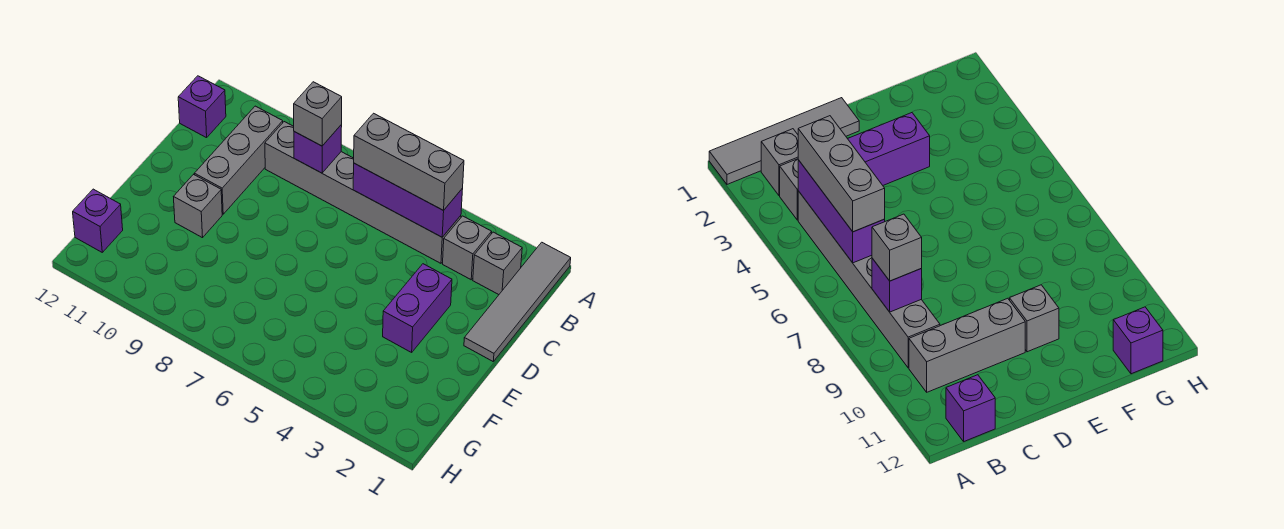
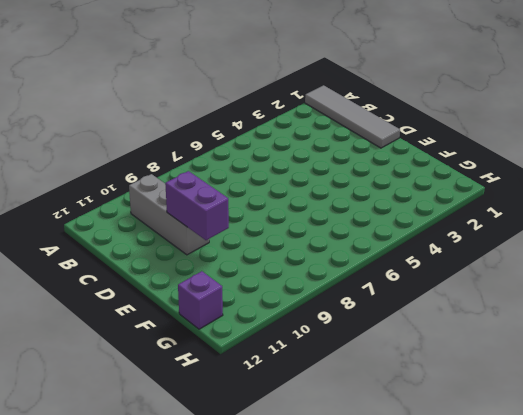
purple brick D10:E10 level 2 -> purple brick D3:E3 level 1
none -> grey brick B2 level 1
none -> grey brick B3 level 1
none -> grey brick B4:B9 level 1

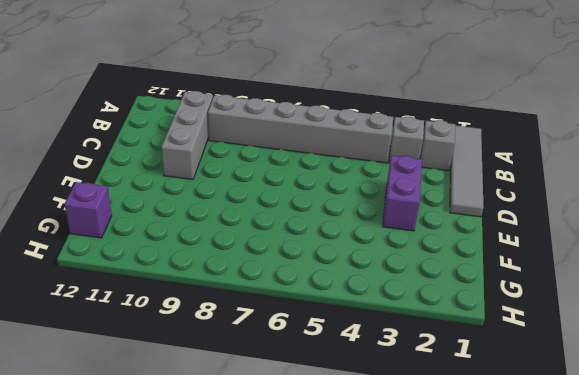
none -> purple brick B12 level 1
none -> grey brick E10 level 1
none -> purple brick B4:B6 level 2

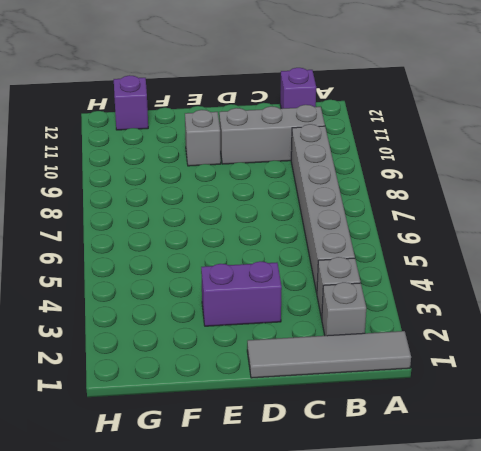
none -> purple brick B4:B6 level 2
none -> purple brick B8 level 2
none -> grey brick B4:B6 level 3

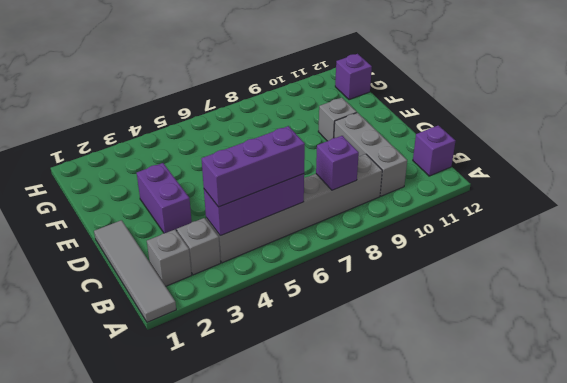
purple brick B4:B6 level 3 -> grey brick B4:B6 level 3
none -> grey brick B8 level 3

